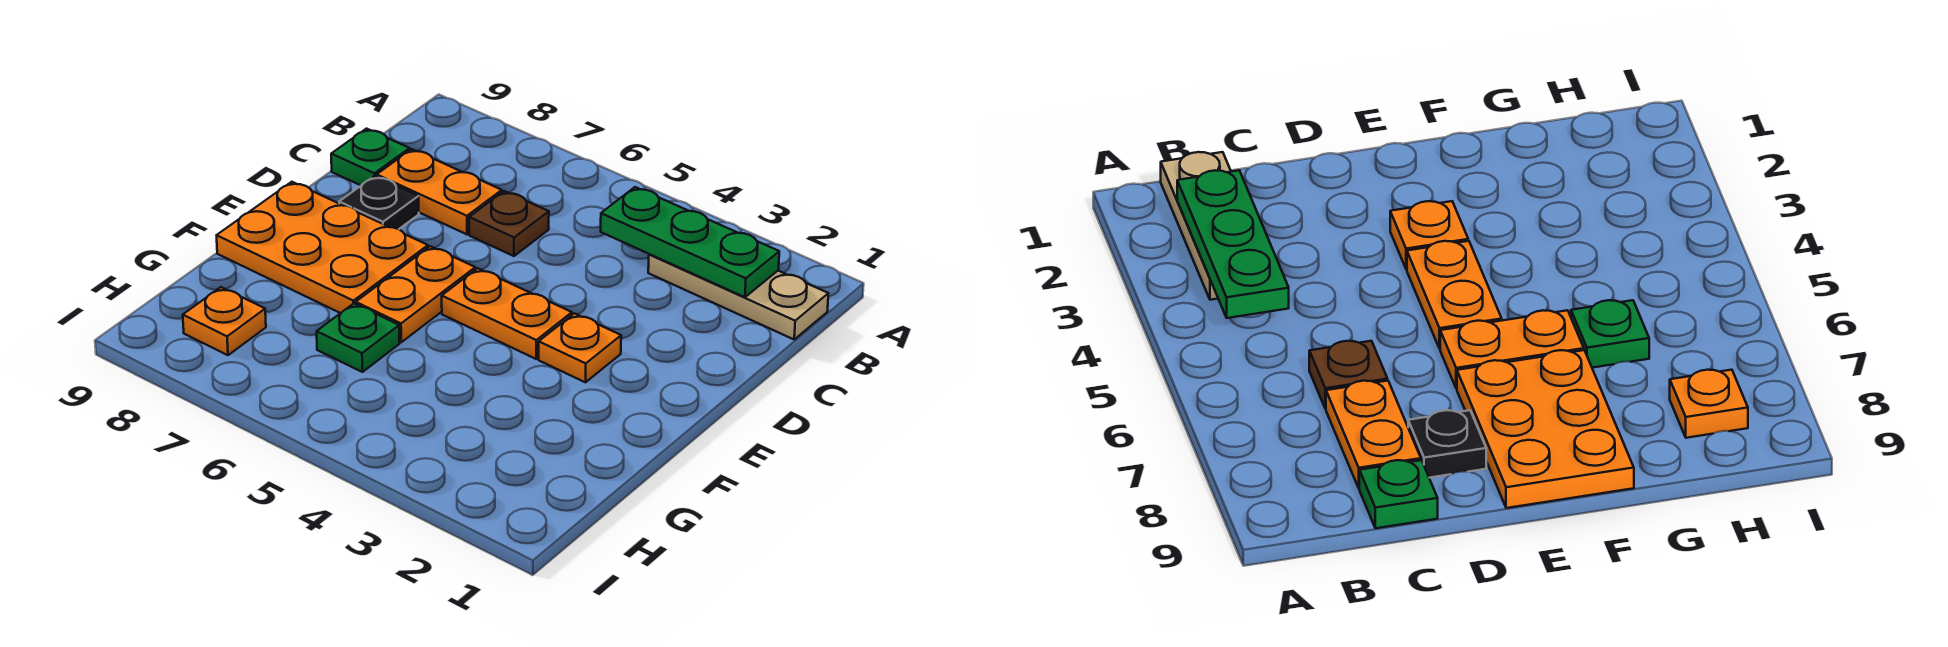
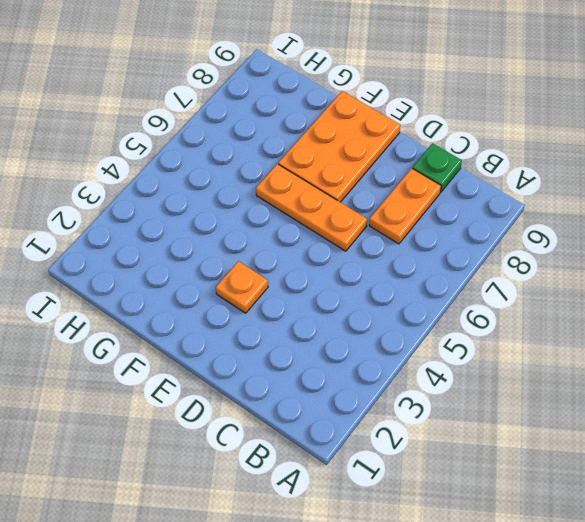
orange plate D6:F6 level 1 -> orange plate E6:F6 level 1
none -> tan plate B1:B3 level 1
none -> brown plate C6 level 1
none -> black plate D8 level 1

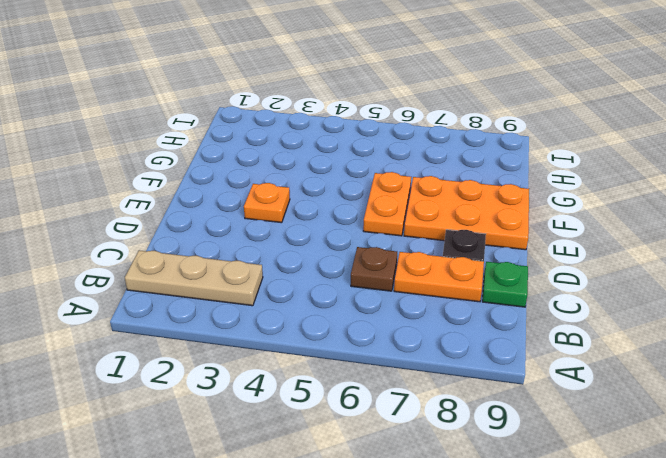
none -> orange plate E4:E5 level 1
none -> green plate G6 level 1
none -> orange plate H8 level 1

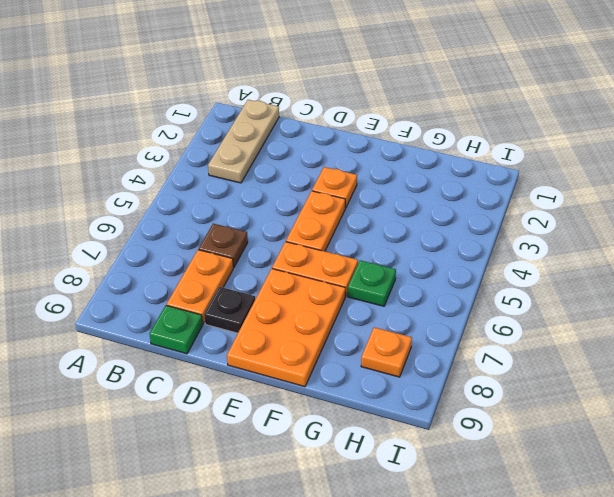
none -> green plate B2:B4 level 2

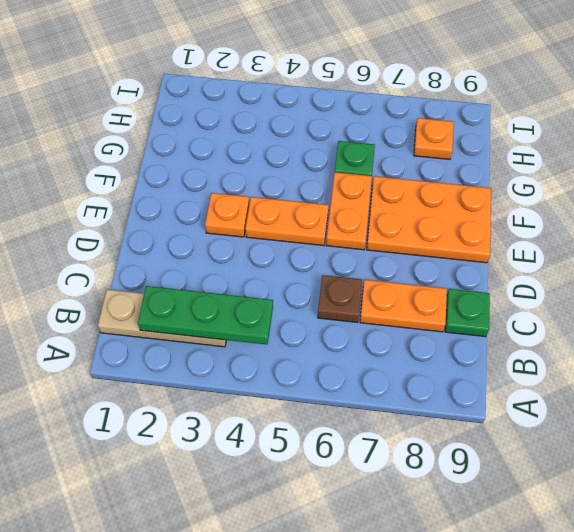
none -> black plate D8 level 1

